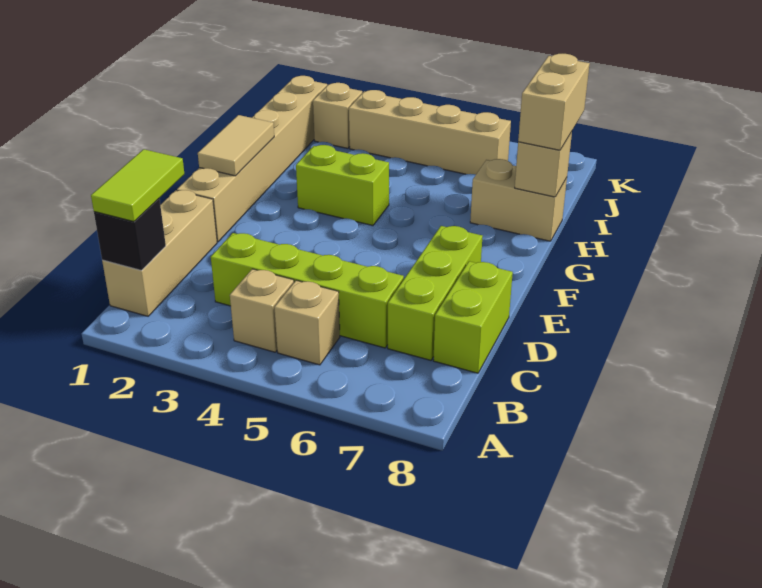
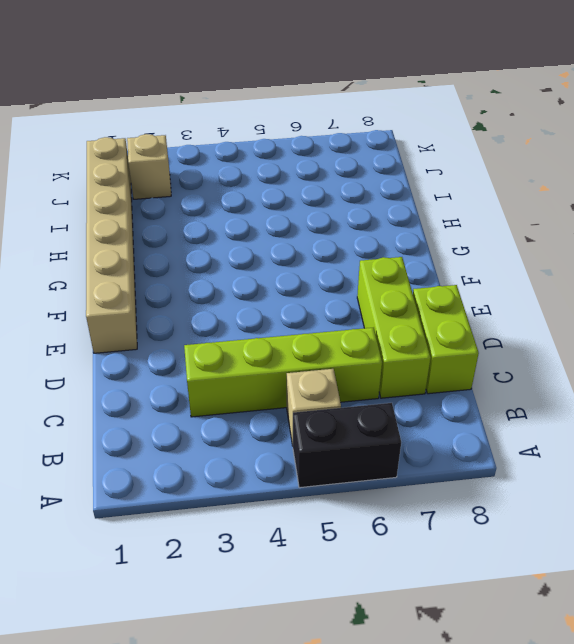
black brick A5:A6 level 1 -> none
none -> tan brick B1:D1 level 1
none -> tan brick B4 level 1
none -> lime brick G3:G4 level 1

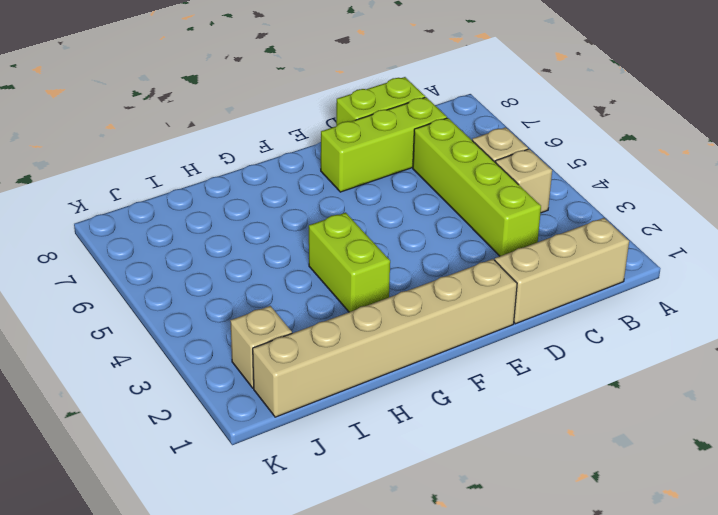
none -> tan brick H7:H8 level 1
none -> tan brick J3:J6 level 1
none -> black brick B1 level 2

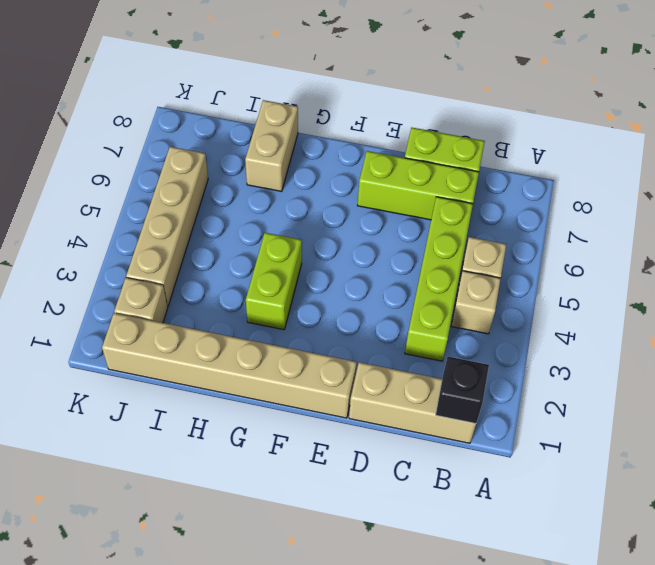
none -> tan tile F1:G1 level 2
none -> tan brick H8 level 2
none -> lime tile B1:C1 level 3

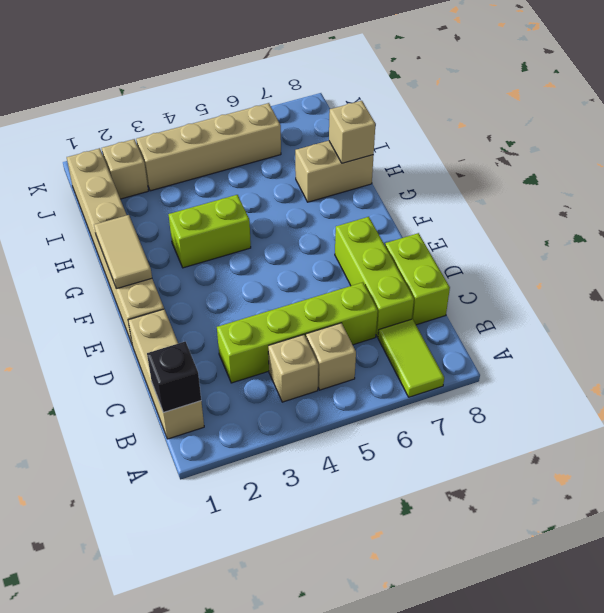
lime tile A7:B7 level 1 -> lime tile B1:C1 level 3
none -> tan brick H8:I8 level 3

